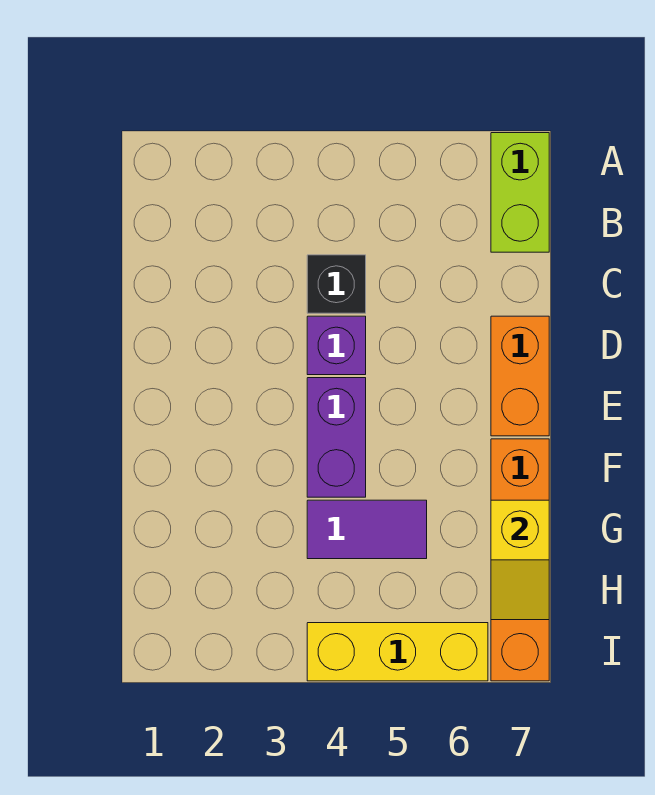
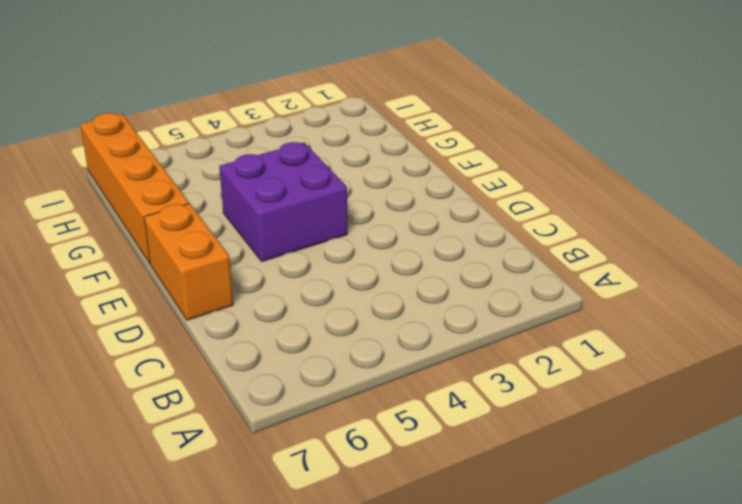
purple brick E4:F5 level 1 -> purple brick E4:F4 level 1
none -> lime brick A7:B7 level 1
none -> black brick C4 level 1

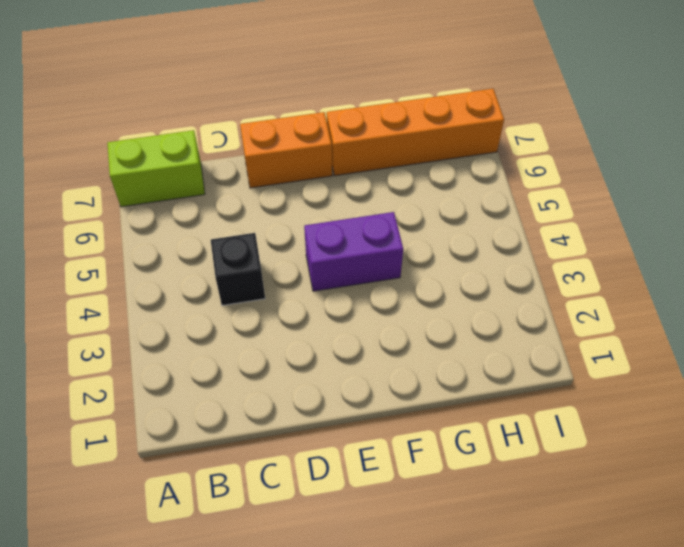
none -> purple brick D4 level 1
none -> purple tile G4:G5 level 1

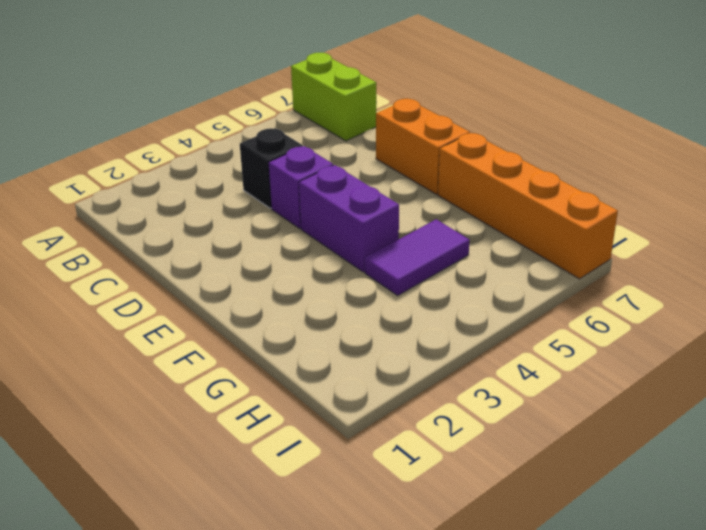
none -> yellow brick I4:I6 level 1
none -> yellow slope G7:H7 level 2 top G

